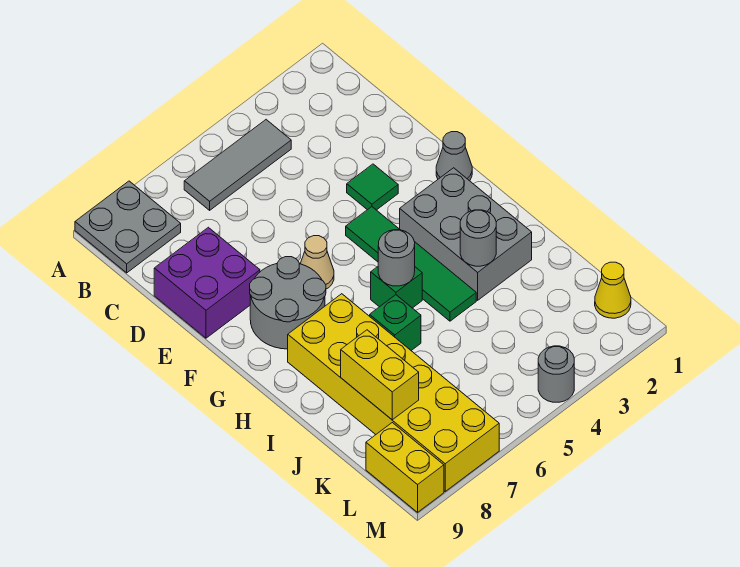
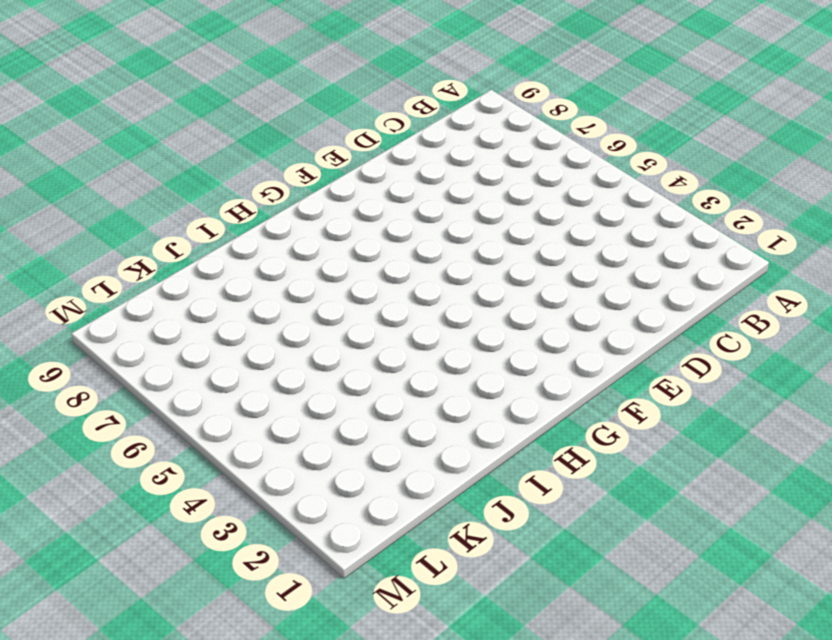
none -> grey plate A8:B9 level 1
none -> grey tile B4:B6 level 1
none -> purple brick D8:E9 level 1

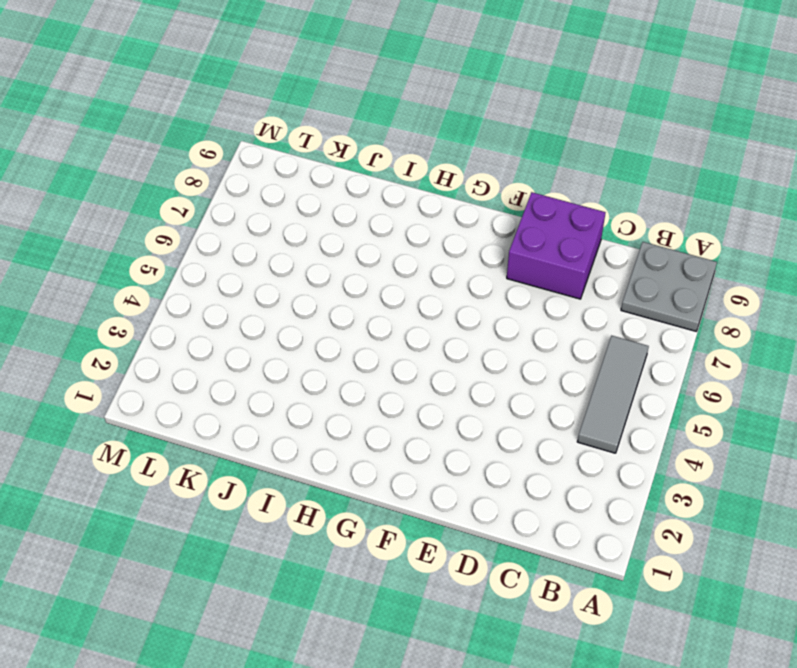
none -> green tile E3 level 1
none -> grey cone F1 level 1
none -> green tile F4:I4 level 1

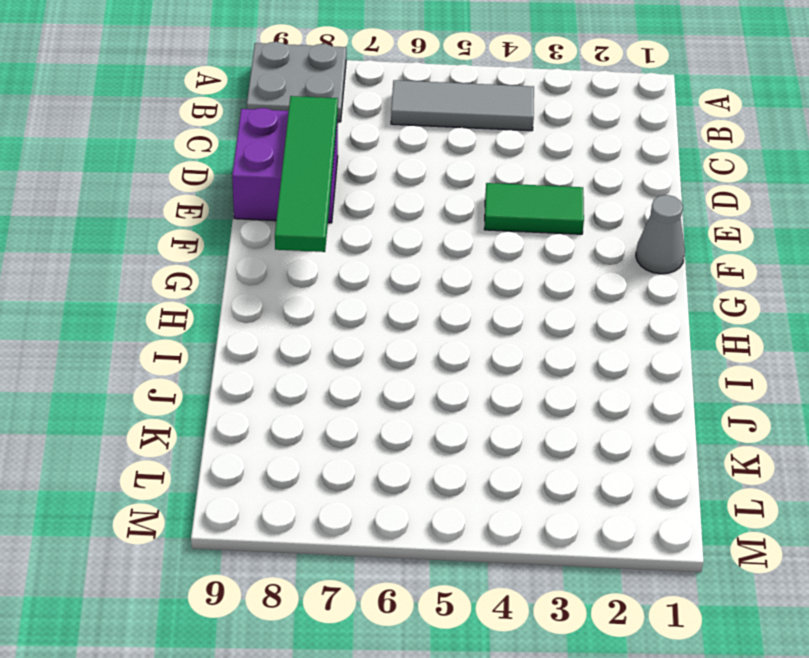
green tile D8:G8 level 2 -> green tile F4:I4 level 1
green tile E3:E4 level 1 -> green tile E3 level 1
none -> tan cone F6 level 1
none -> grey round brick F7:G8 level 1
none -> grey brick G2:I3 level 1

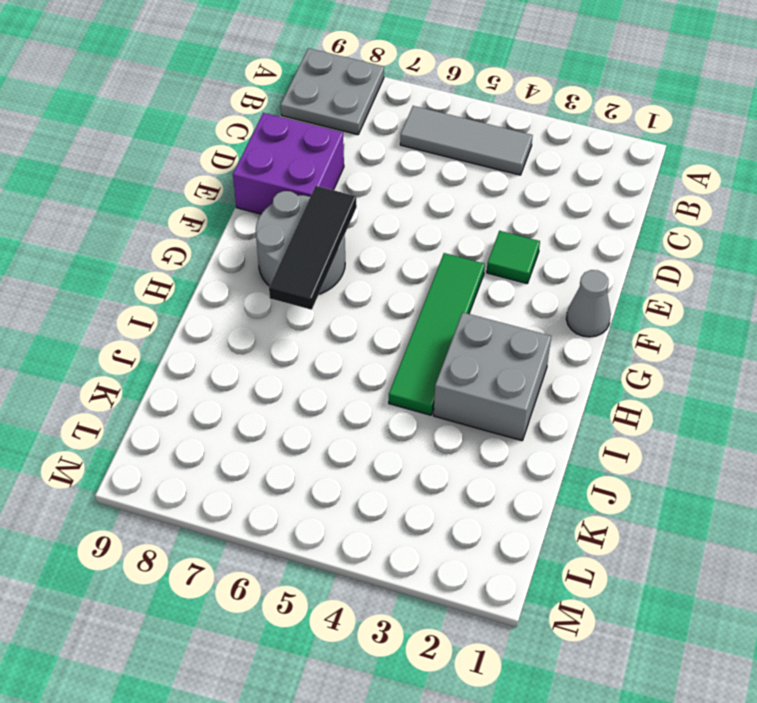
black tile F7:H7 level 2 -> none
grey brick H2:I3 level 1 -> grey brick G2:I3 level 1
none -> tan cone F6 level 1
none -> green brick H5 level 1
none -> yellow brick H7:M8 level 1

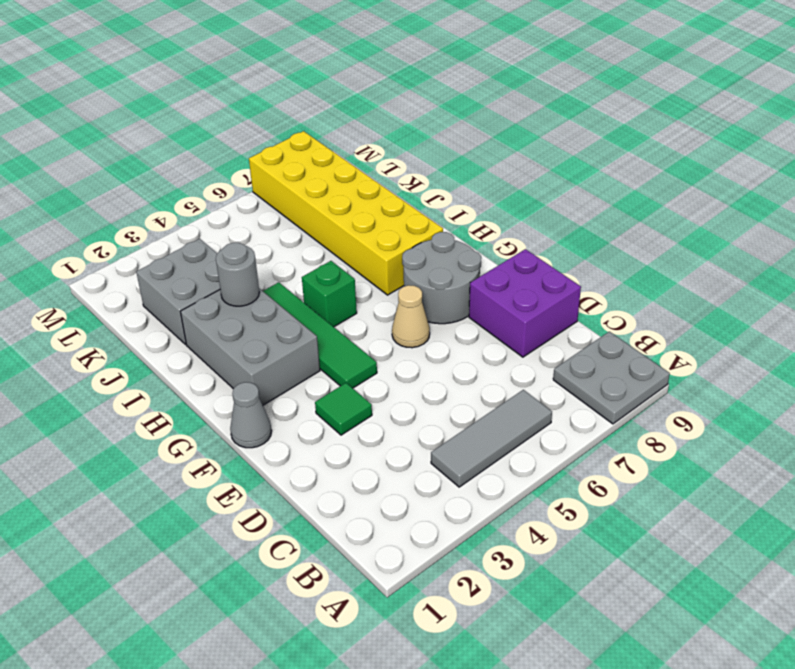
grey brick J2:K3 level 1 -> none
none -> green brick I6 level 1
none -> yellow cone L1 level 1
none -> yellow brick L9:M9 level 1

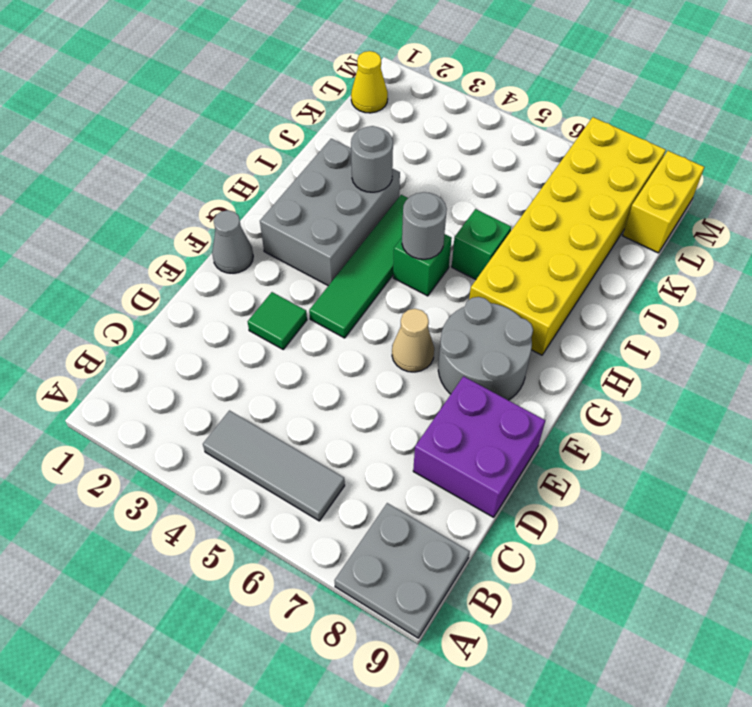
none -> grey round brick M4 level 1
none -> yellow brick J8:K8 level 2

